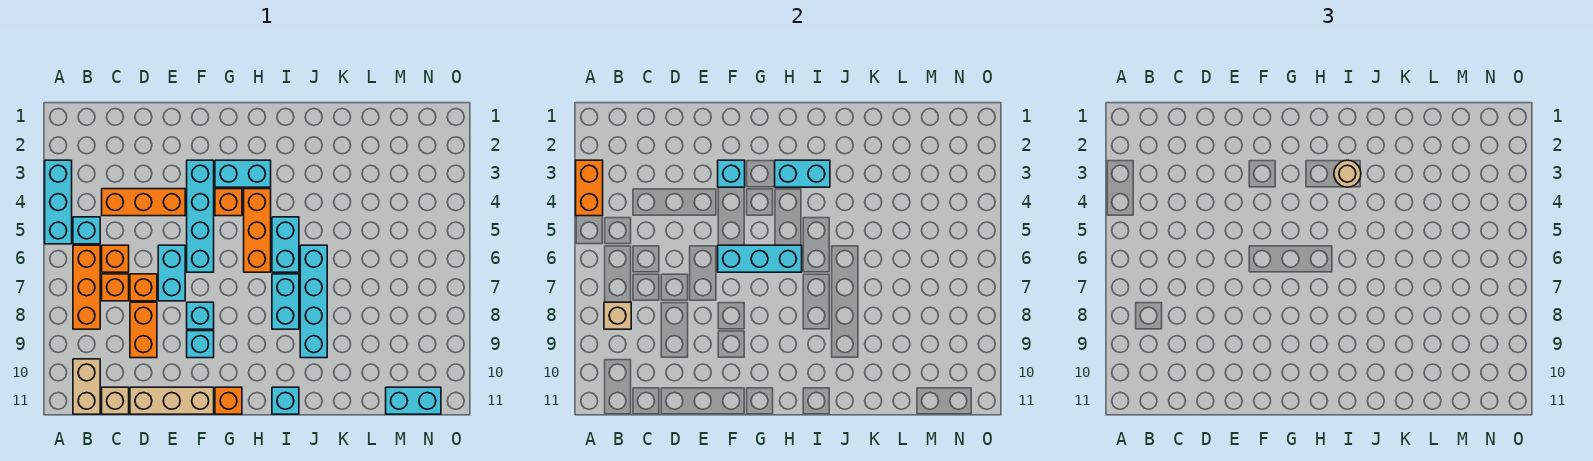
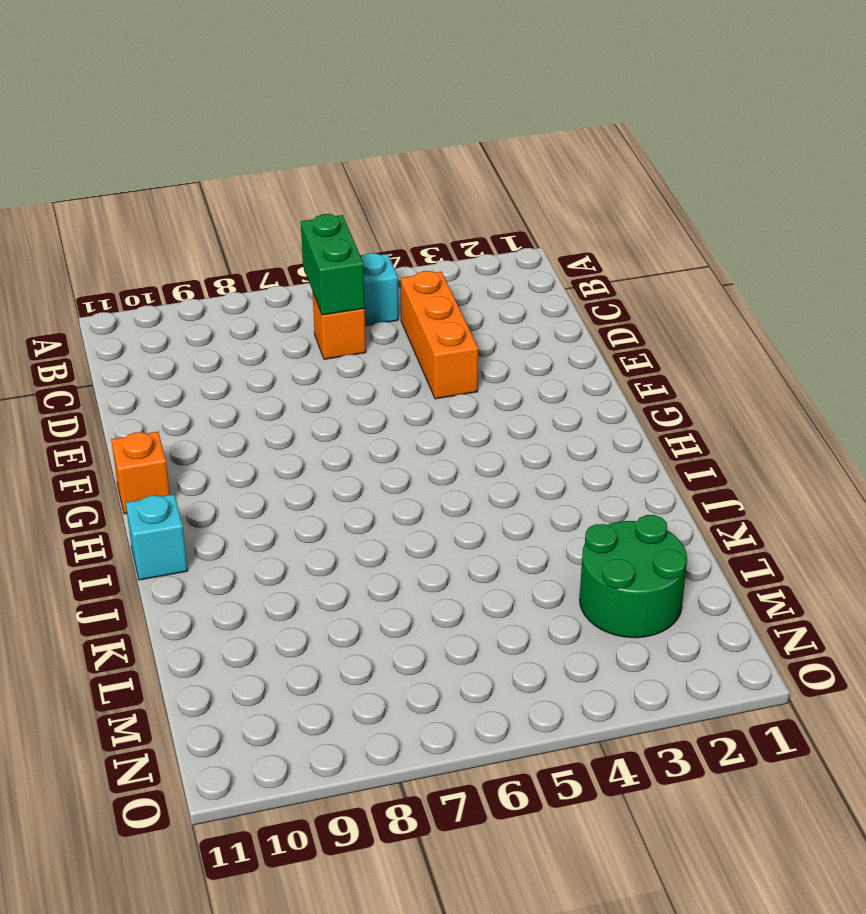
green brick B6:C6 level 2 -> none
green round brick L2:M3 level 1 -> none
none -> cyan brick A3:A5 level 1
none -> orange brick B6:B8 level 1
none -> tan brick B10:B11 level 1
none -> orange brick C7 level 1

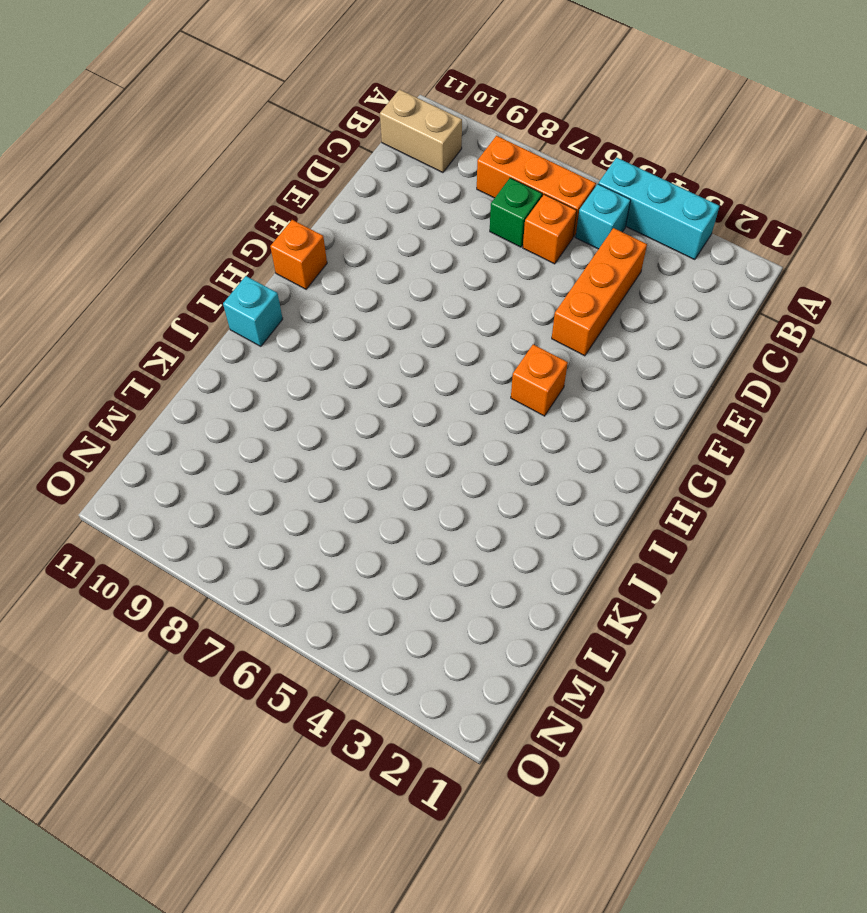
green brick C7 level 1 -> orange brick C7 level 1
none -> tan brick C11 level 1
none -> orange brick D7 level 1
none -> orange brick D8:D9 level 1
none -> tan brick D11:F11 level 1

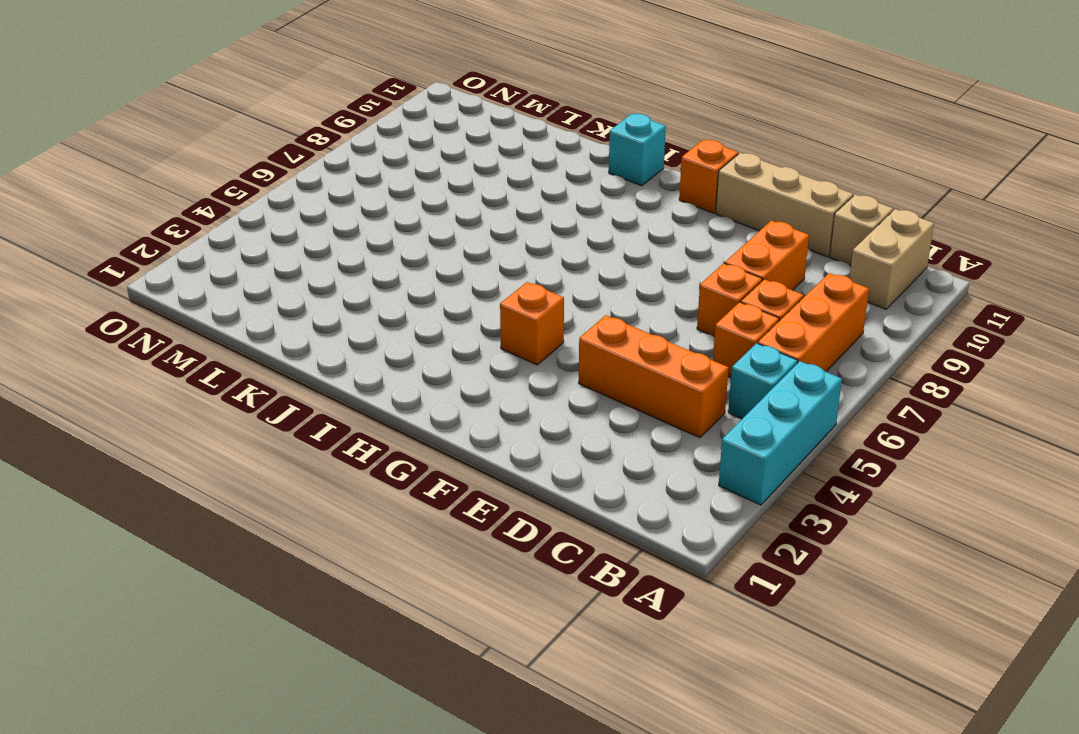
none -> cyan brick E6:E7 level 1
none -> cyan brick F3:F6 level 1
none -> cyan brick F8 level 1
none -> cyan brick F9 level 1

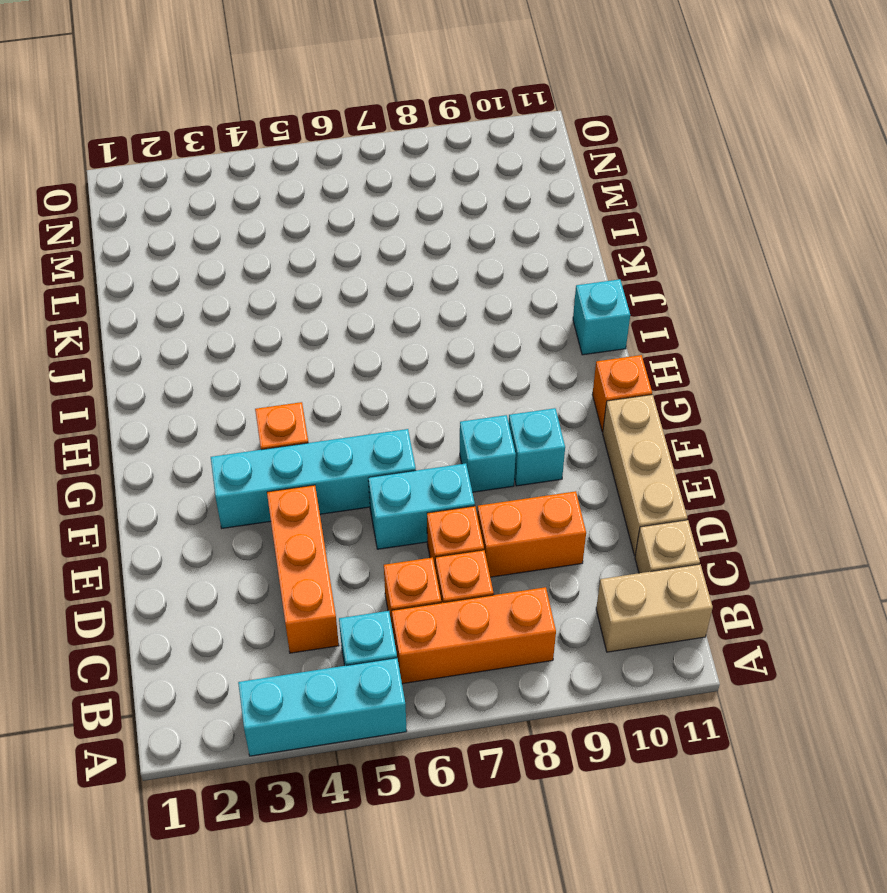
none -> cyan brick G3:H3 level 1
none -> orange brick H4:H6 level 1
none -> cyan brick I5:I6 level 1
none -> cyan brick I7:I8 level 1

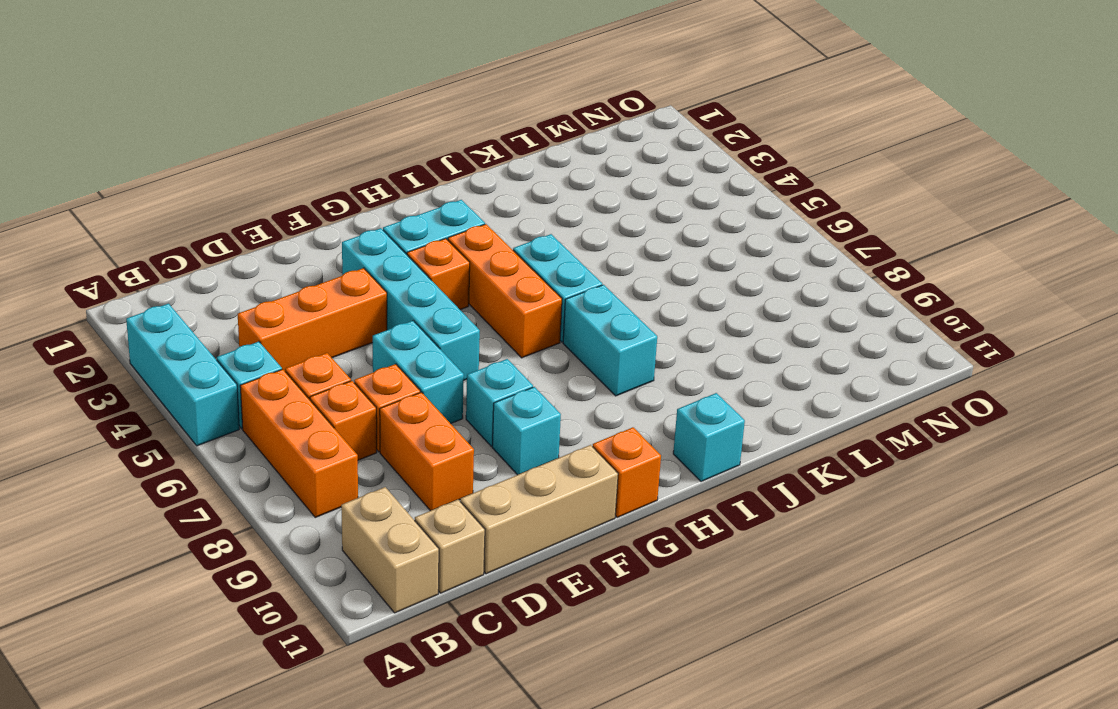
none -> cyan brick J6:J9 level 1
none -> cyan brick M11:N11 level 1
none -> orange brick A3:A4 level 2
none -> tan brick B8 level 2

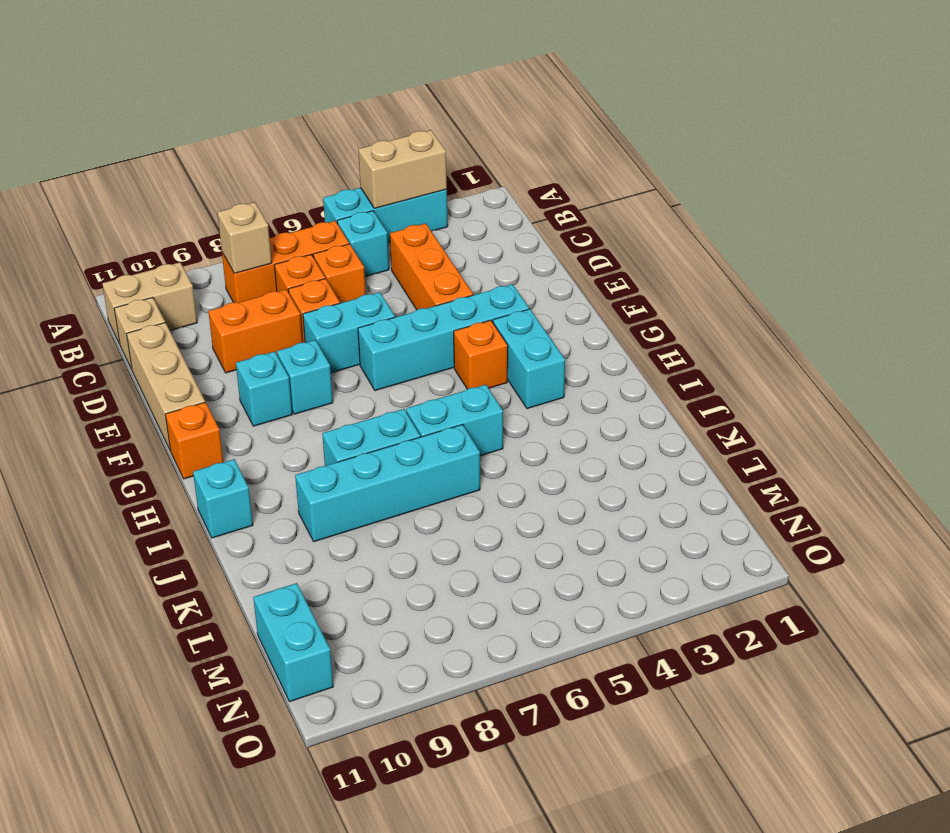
tan brick A3:A4 level 2 -> orange brick A3:A4 level 2
none -> orange brick H4:H6 level 1
none -> cyan brick F3 level 2
none -> cyan brick F6:H6 level 2
none -> cyan brick H3:I3 level 2

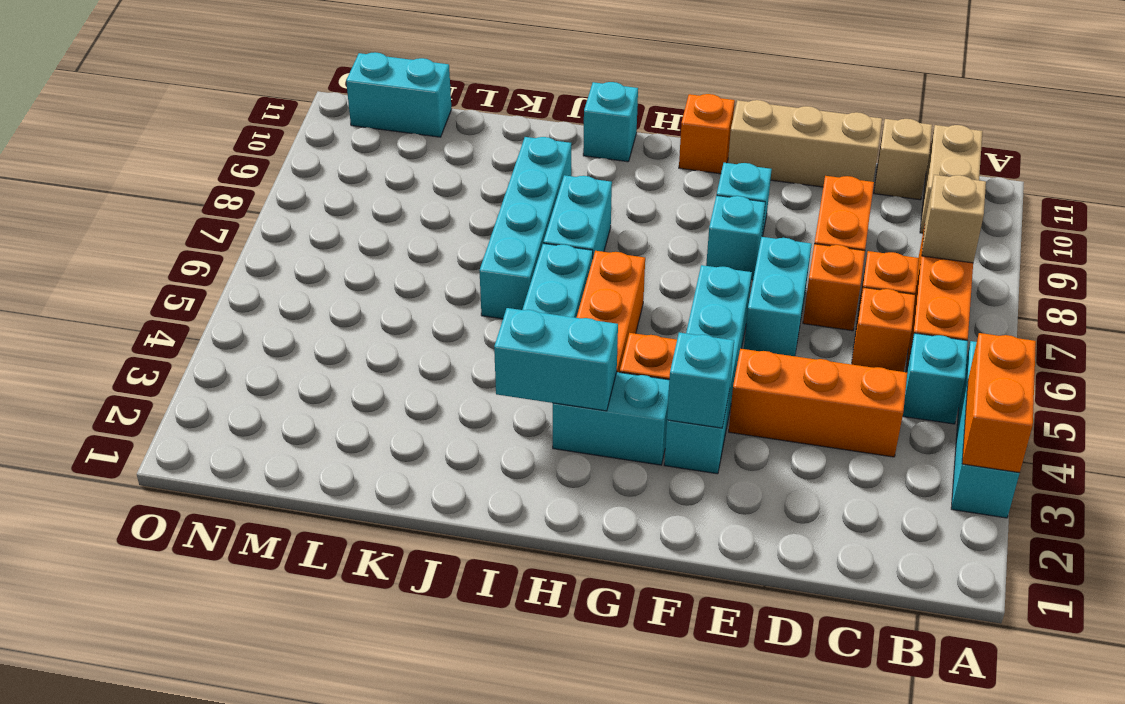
none -> cyan brick F6:H6 level 2
none -> tan round brick I3 level 3

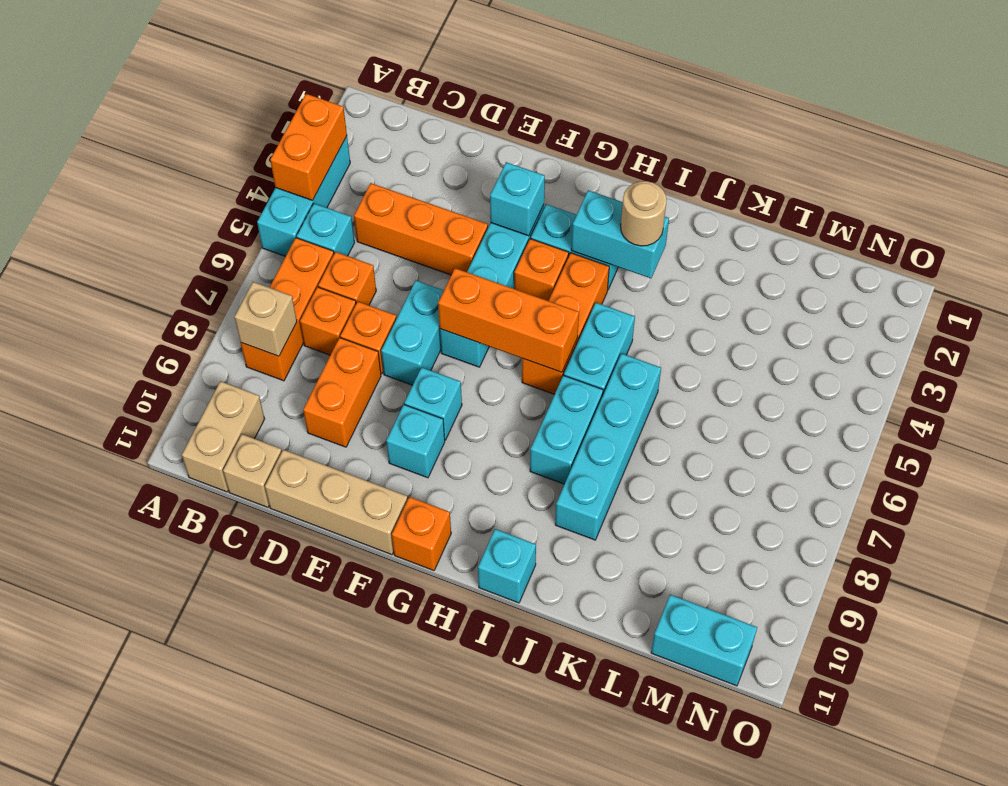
orange brick F6:H6 level 2 -> cyan brick F6:H6 level 2

